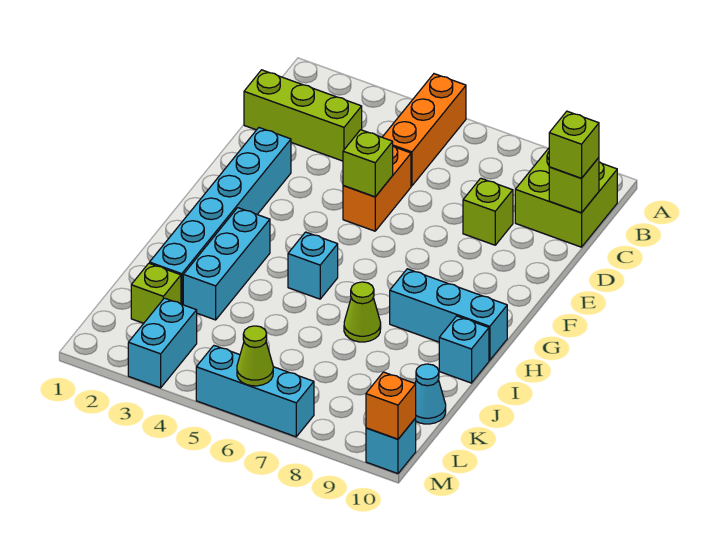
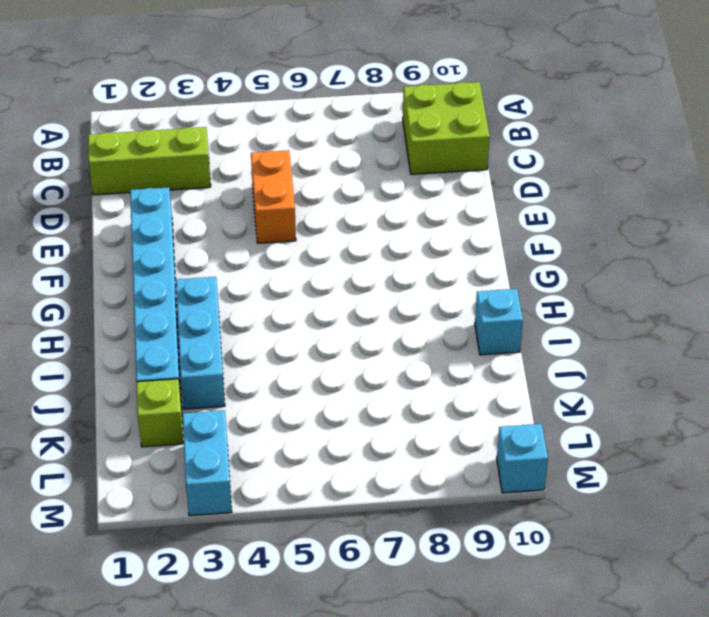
none -> orange brick A5:C5 level 1
none -> lime brick D8 level 1
none -> cyan brick H5 level 1

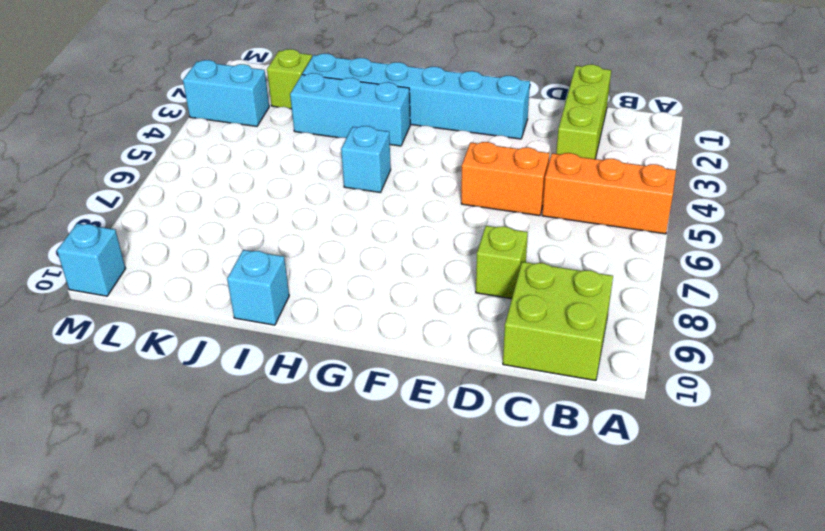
none -> cyan brick H8:H10 level 1
none -> lime cone I7 level 1
none -> cyan cone K10 level 1

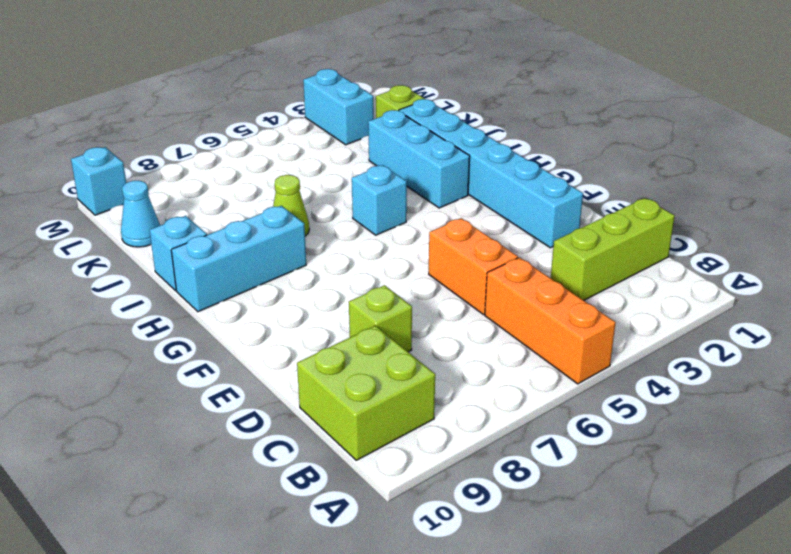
none -> cyan brick M5:M7 level 1
none -> lime brick C10 level 2
none -> lime brick E5 level 2

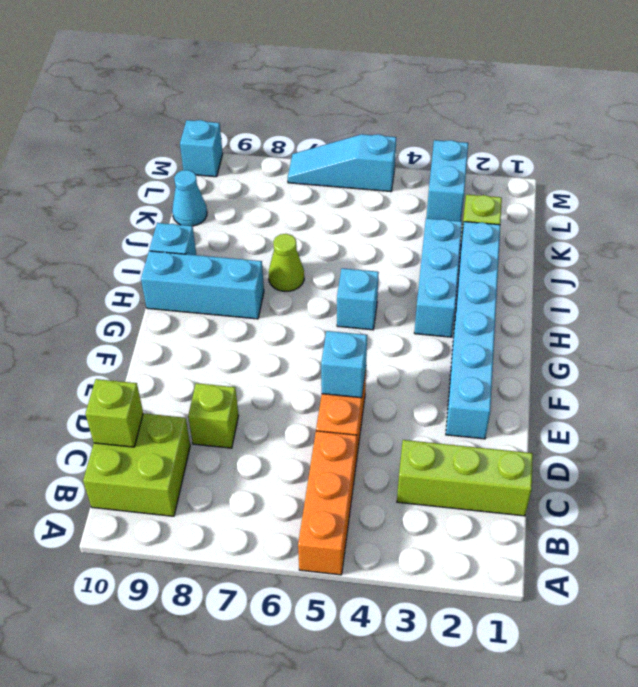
cyan brick E5 level 2 -> lime brick E5 level 2
cyan slope M5:M7 level 1 top 5 -> cyan brick M5:M7 level 1
none -> lime cone M6 level 2
none -> orange brick M10 level 2
none -> lime brick C10 level 3

